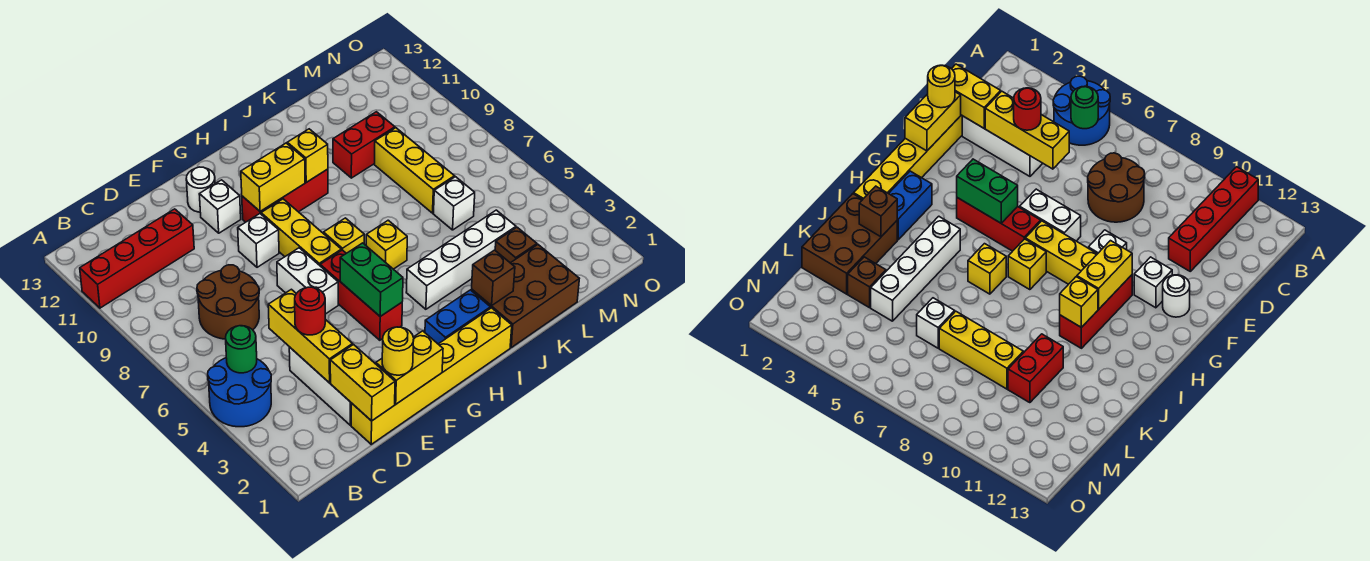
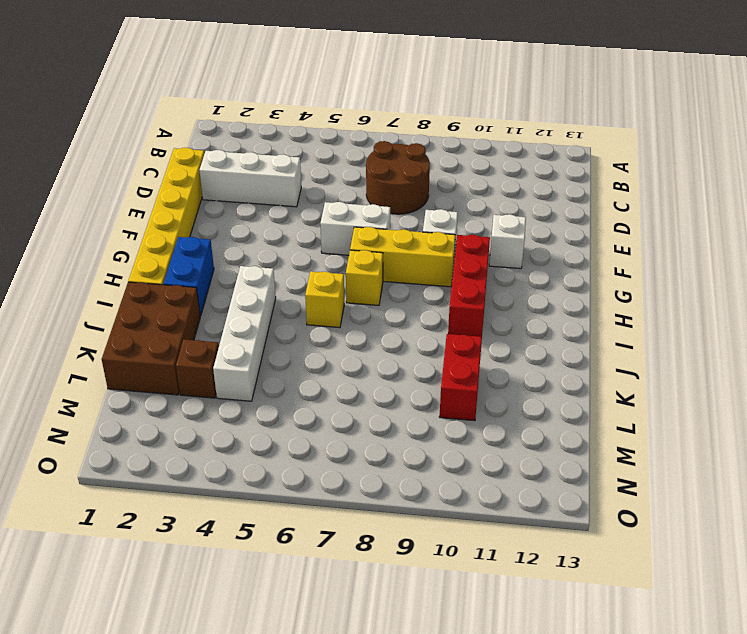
none -> blue round brick A4:B5 level 1
none -> red brick A11:D11 level 1
none -> white round brick F12 level 1
none -> red brick G4:G6 level 1

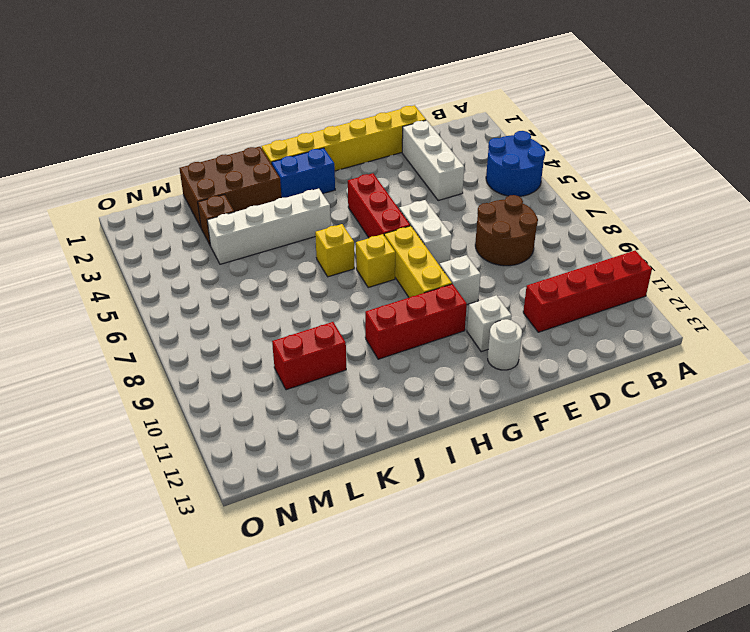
none -> white brick L6 level 1
none -> yellow brick L7:L9 level 1
none -> green round brick B5 level 2
none -> yellow brick D1:D2 level 2

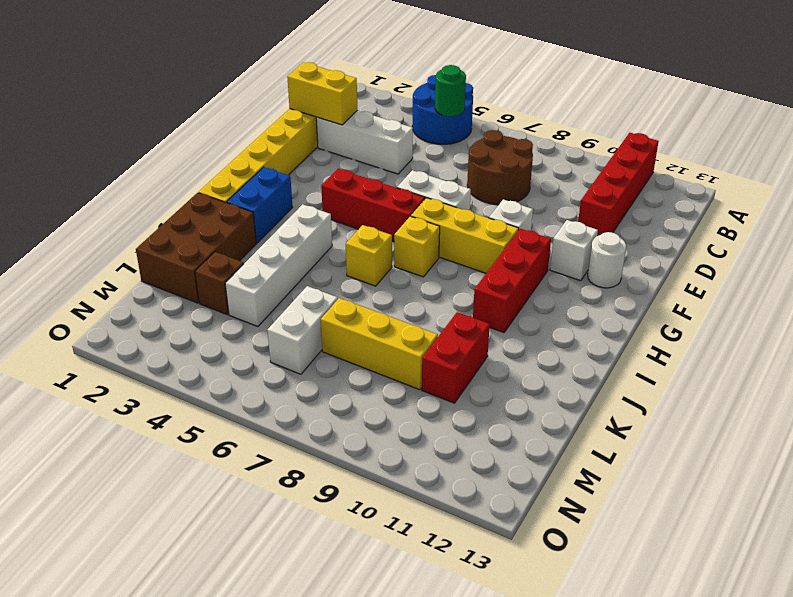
white brick L6:M6 level 1 -> white brick L6 level 1
none -> yellow brick D3:D5 level 2
none -> yellow brick E1:F1 level 2
none -> green brick G4:G5 level 2
none -> yellow brick G10:H10 level 2

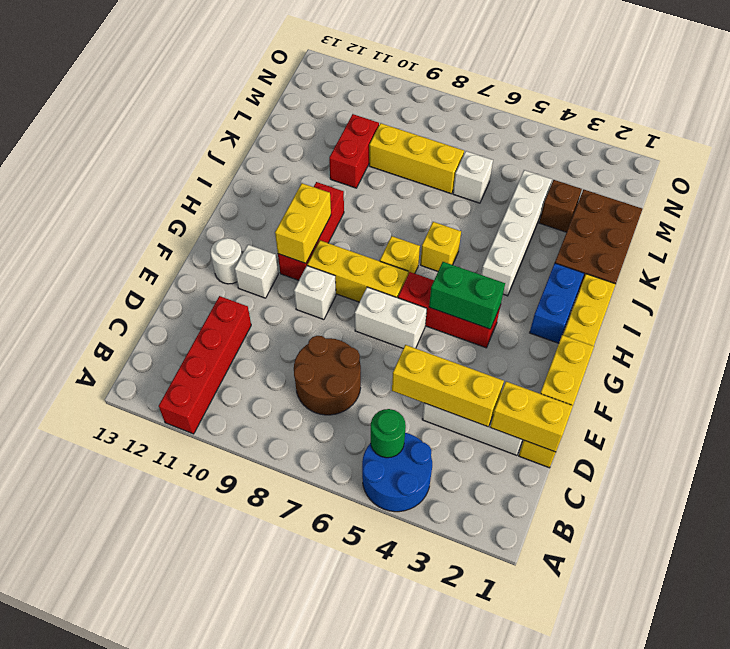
none -> yellow brick I10 level 2
none -> brown brick J2 level 2
none -> red round brick D4 level 3
none -> yellow round brick E1 level 3

